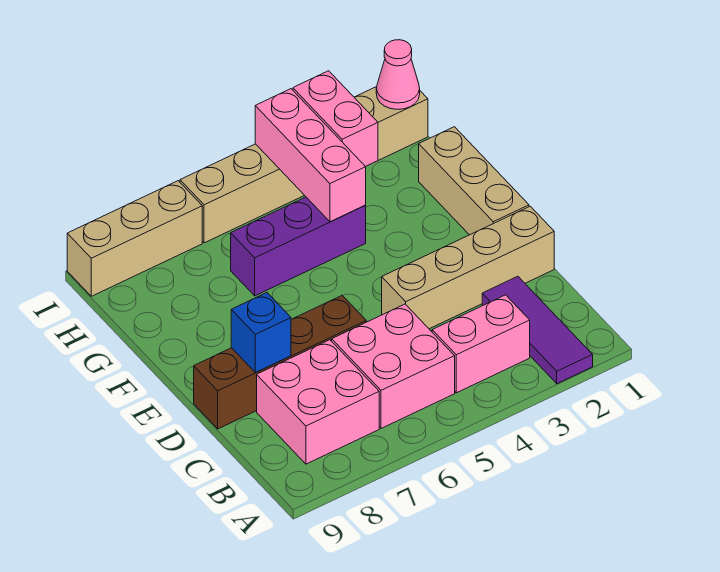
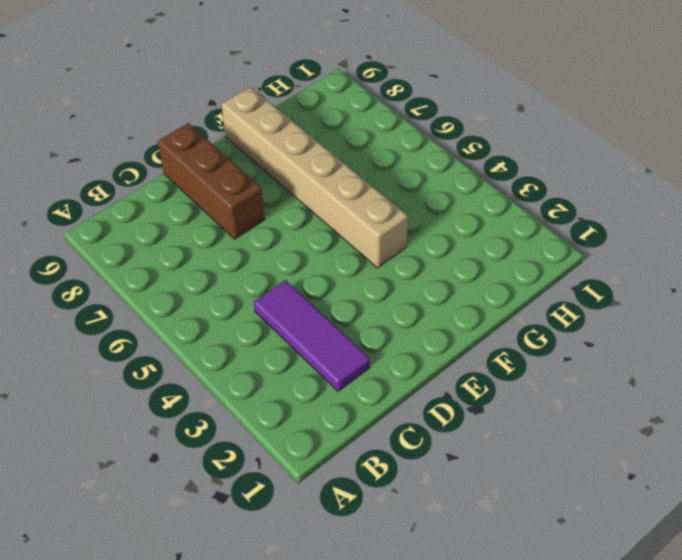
purple tile C2:C4 level 1 -> purple tile A2:C2 level 1
brown brick D7:D9 level 1 -> brown brick D6:D9 level 1
tan brick F4:F9 level 1 -> tan brick I1:I6 level 1
none -> pink brick B3:B4 level 1
none -> pink brick B5:C6 level 1
none -> pink brick B7:C8 level 1

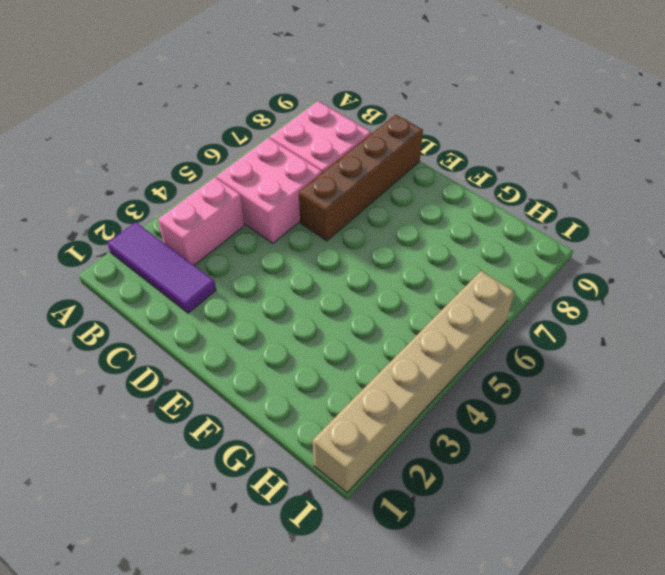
none -> tan brick D1:D4 level 1
none -> tan brick E1:G1 level 1
none -> purple brick G4:G6 level 1

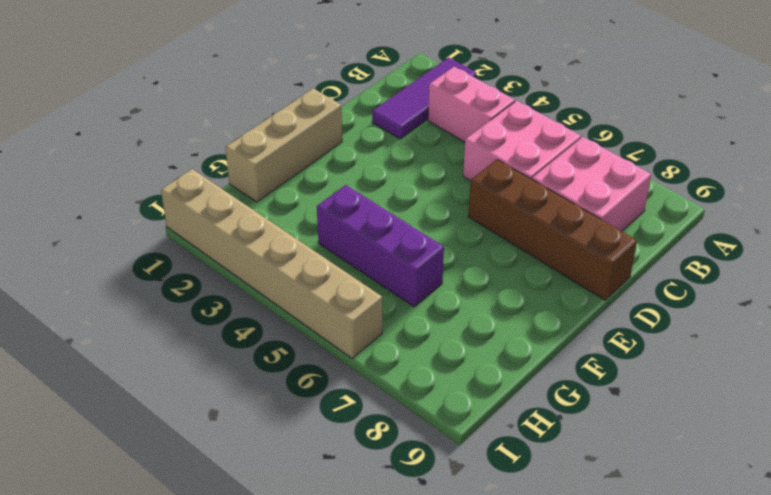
none -> tan brick D1:D4 level 1
none -> tan brick I7:I9 level 1
none -> blue brick D8 level 2

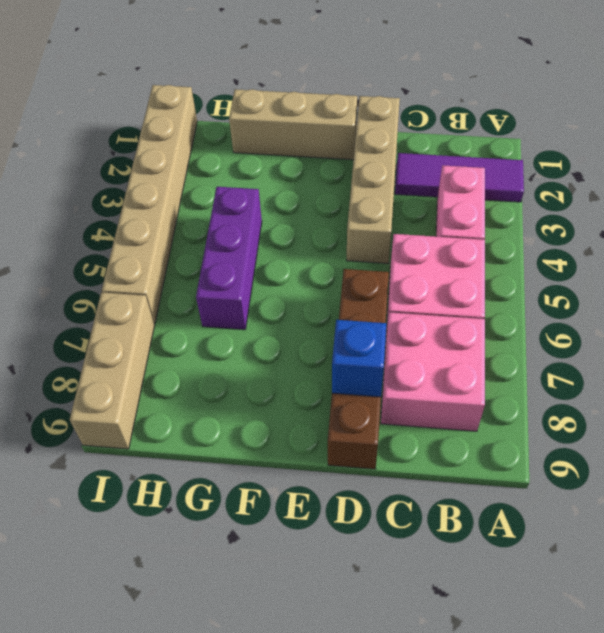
none -> pink brick G4:I4 level 2
none -> pink brick H3:I3 level 2
none -> pink cone I1 level 2

